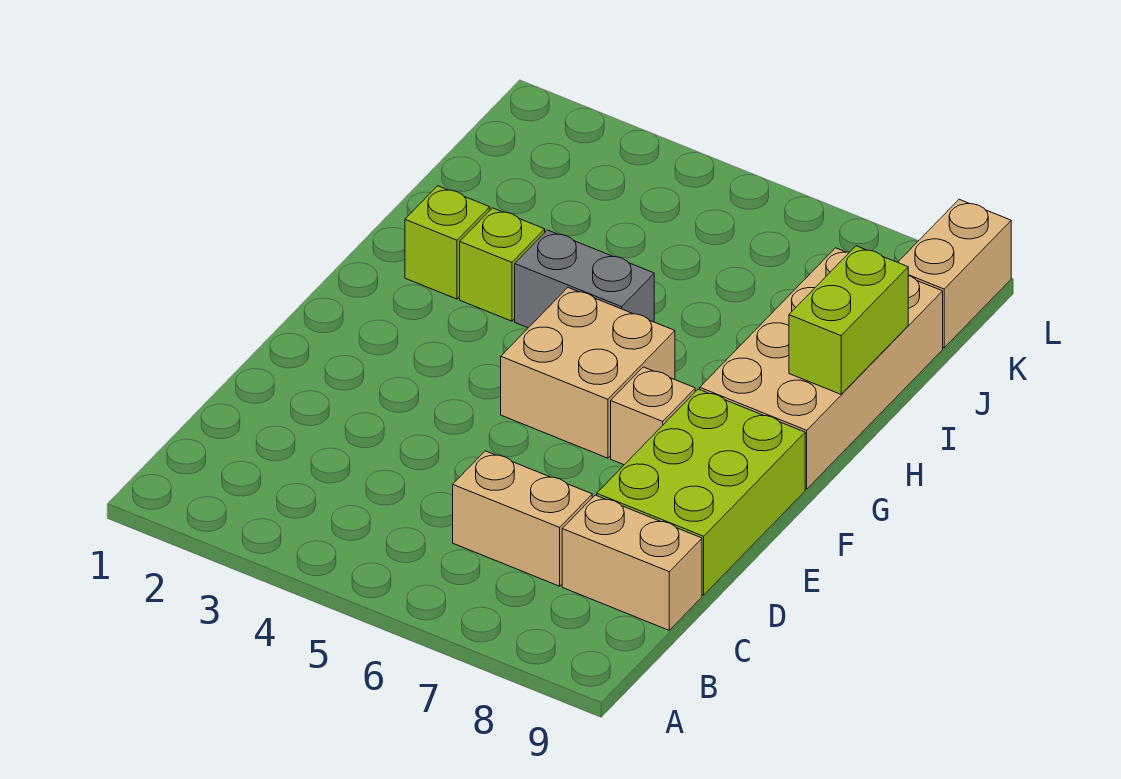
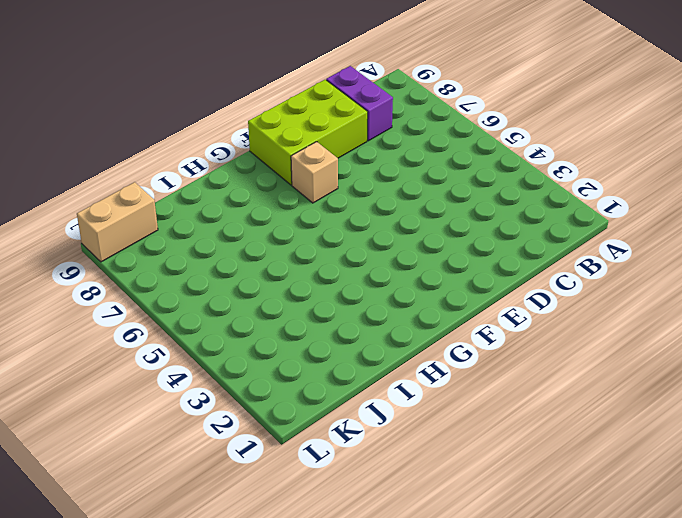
purple brick C8:C9 level 1 -> tan brick C8:C9 level 1
none -> tan brick C6:C7 level 1
none -> tan brick F5:G6 level 1

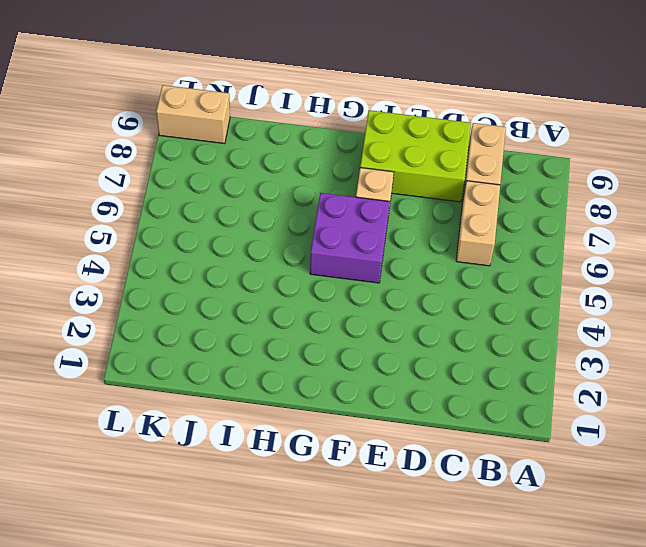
purple brick F5:G6 level 1 -> tan brick F5:G6 level 1
none -> tan brick G8:J9 level 1
none -> lime brick H2 level 1

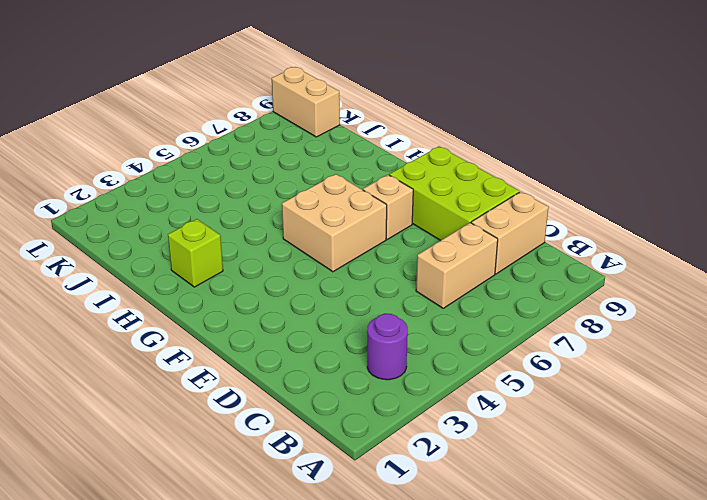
purple round brick B3 level 1 -> none
none -> tan brick G8:J9 level 1
none -> lime brick H3 level 1

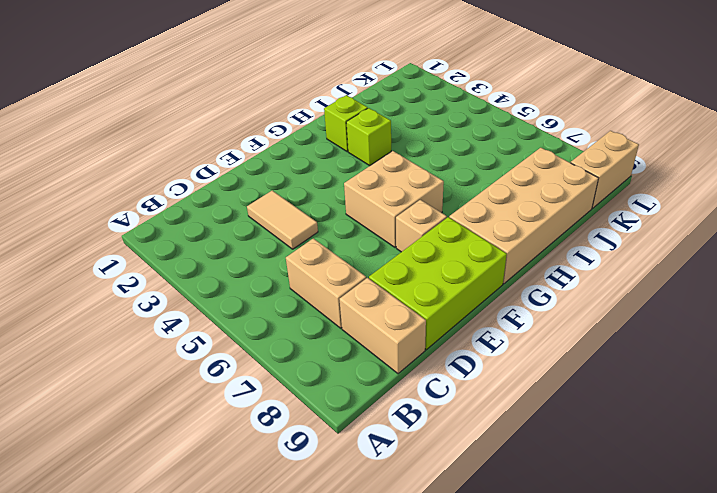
tan tile D3:D4 level 1 -> none
none -> grey brick H4:H5 level 1
none -> lime brick H9:I9 level 2

